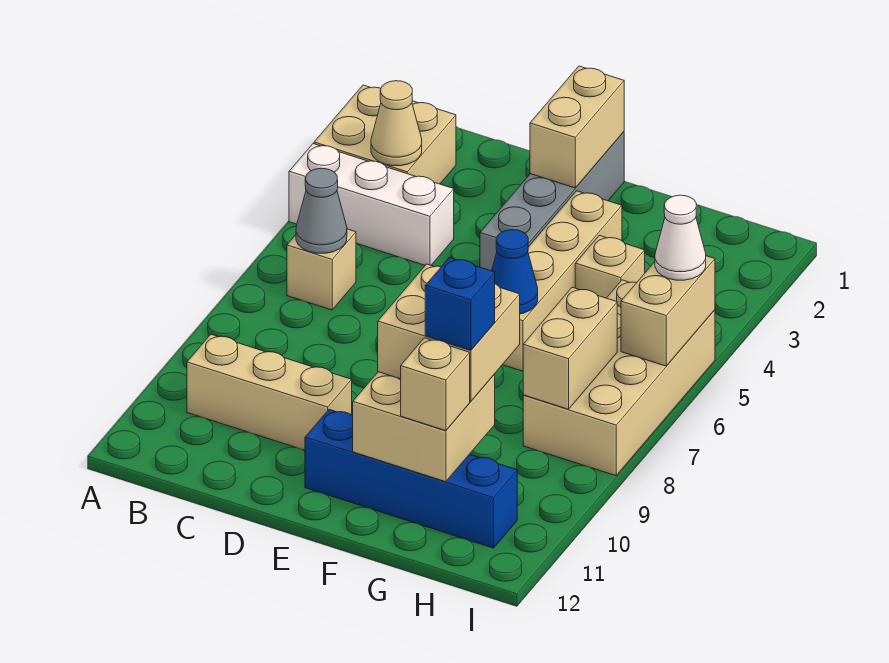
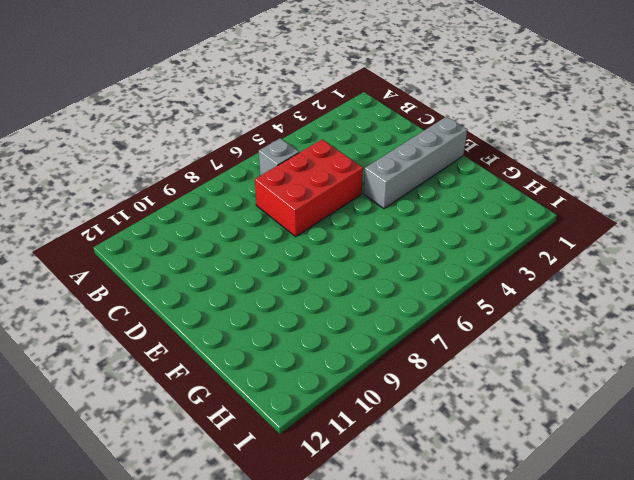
grey brick B6 level 1 -> tan brick B6 level 1
red brick C5:D7 level 1 -> none
none -> tan brick A2:B3 level 1
none -> white brick A4:C4 level 1
none -> tan brick B10:D10 level 1

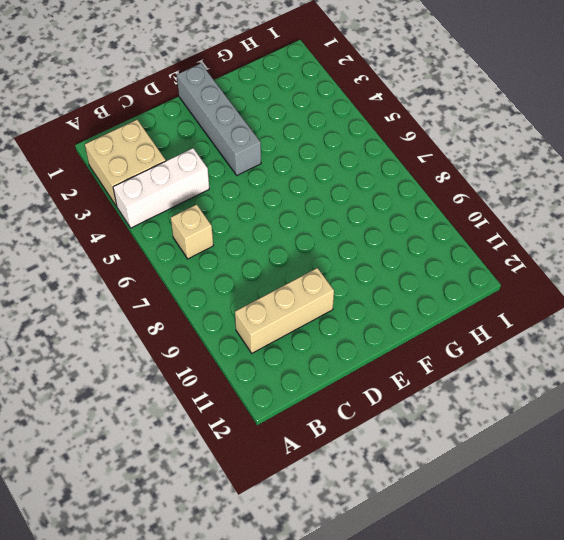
none -> blue brick E11:H11 level 1
none -> tan brick F3:F6 level 1
none -> tan brick G4 level 1

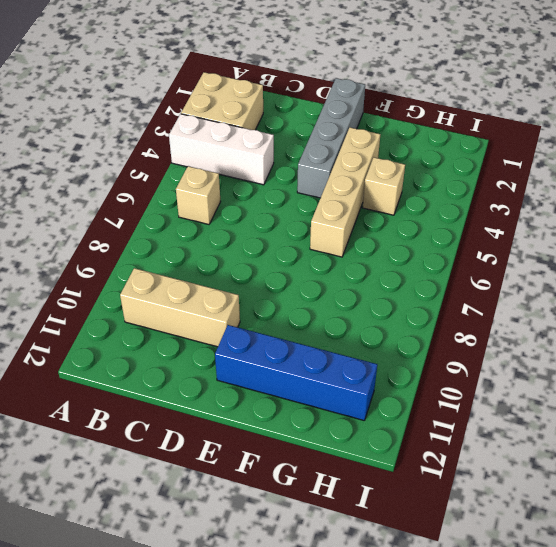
none -> tan brick H5:I8 level 1
none -> tan cone B3 level 2
none -> grey cone B6 level 2

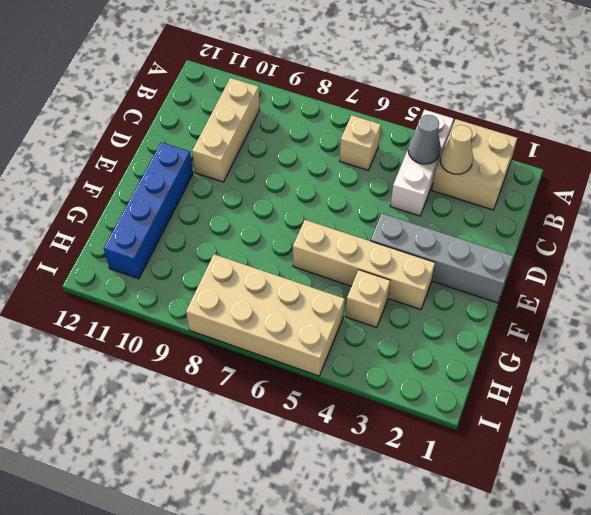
grey cone B4 level 2 -> grey cone B6 level 2
none -> tan brick E1:E2 level 2
none -> blue cone F6 level 2
none -> tan brick F10:G11 level 2

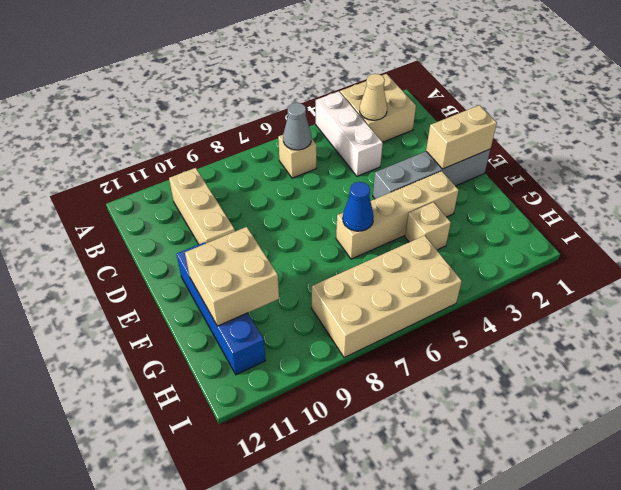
none -> tan brick H7:H8 level 2
none -> tan brick I5:I6 level 2
none -> tan brick F9:G10 level 3

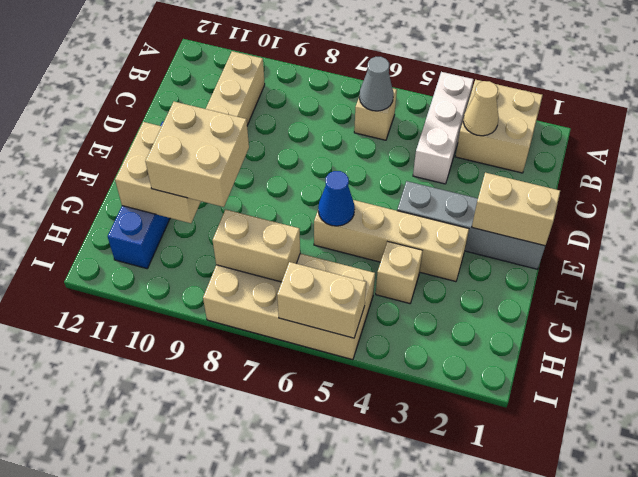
none -> tan brick G11 level 3
none -> white cone I5 level 3
none -> blue brick G10 level 4

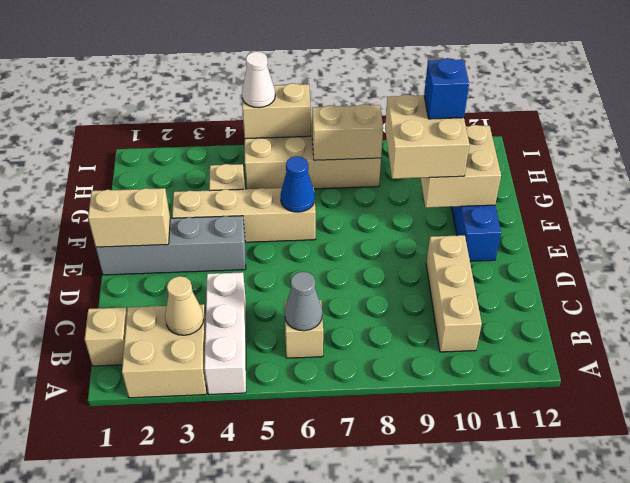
tan brick B1 level 1 -> tan brick G11 level 3

